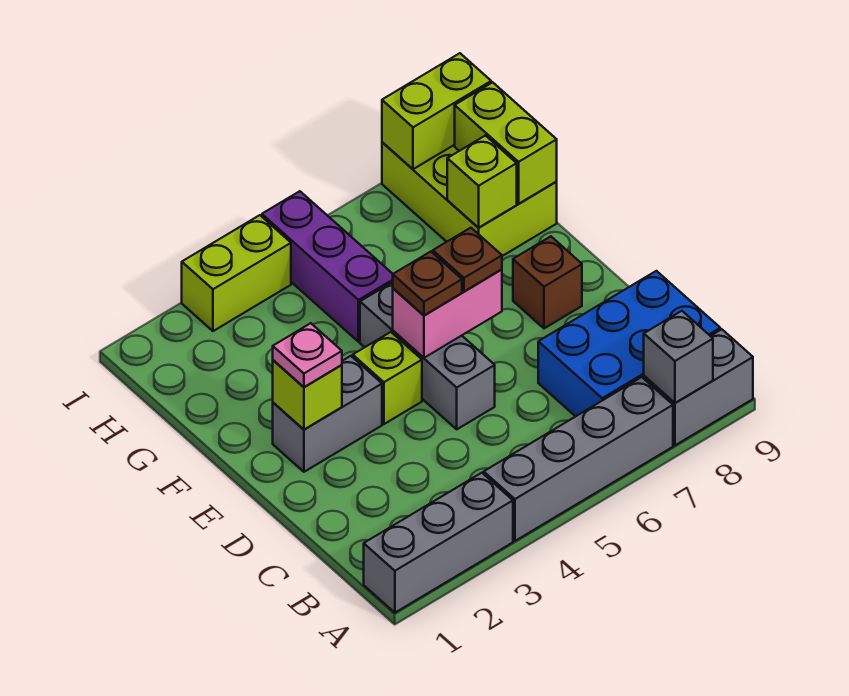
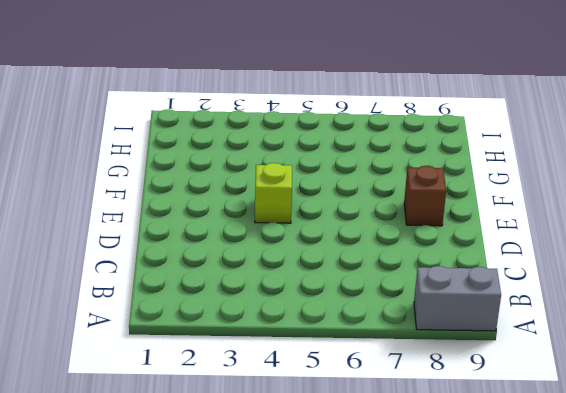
none -> grey brick A1:A3 level 1
none -> grey brick A4:A7 level 1
none -> blue brick B7:C9 level 1

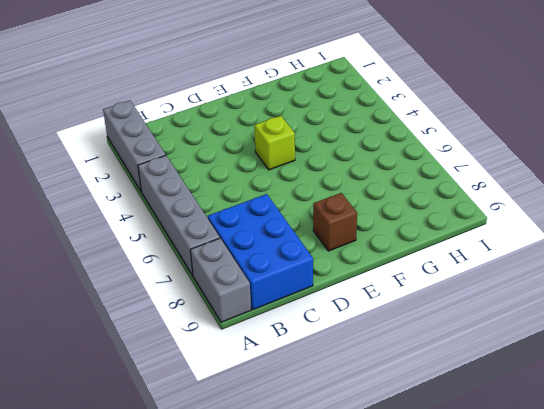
none -> grey brick D5:F5 level 1
none -> grey brick E2:E3 level 1
none -> purple brick G5:I5 level 1

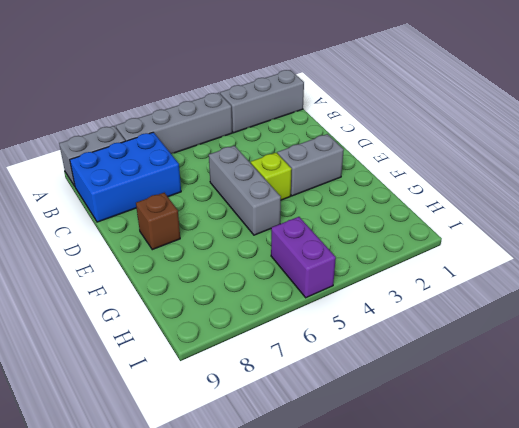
purple brick H5:I5 level 1 -> purple brick G5:I5 level 1
none -> lime brick G8:I9 level 1
none -> lime brick I3:I4 level 1
none -> grey brick A8 level 2

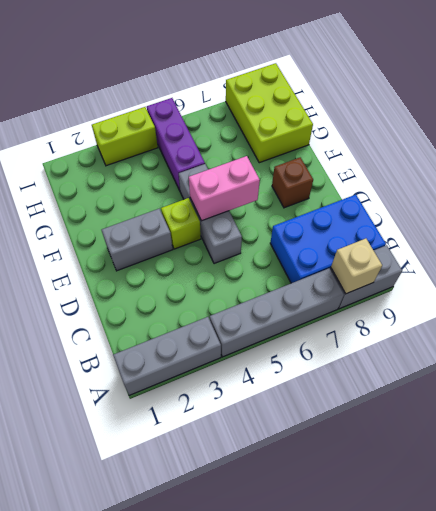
tan brick A8 level 2 -> grey brick A8 level 2
none -> lime brick E2 level 2
none -> lime brick G8 level 2
none -> lime brick G9:H9 level 2

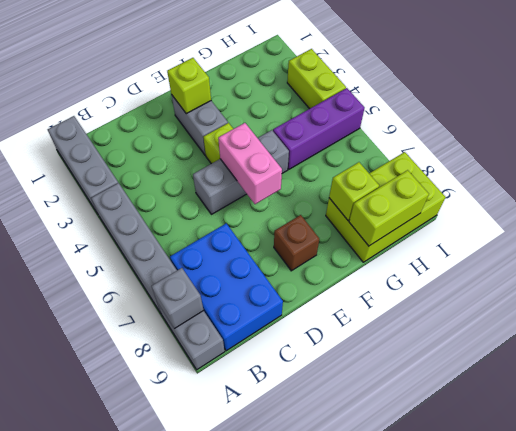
none -> lime brick I8:I9 level 2
none -> pink plate E2 level 3
none -> brown plate E5 level 3

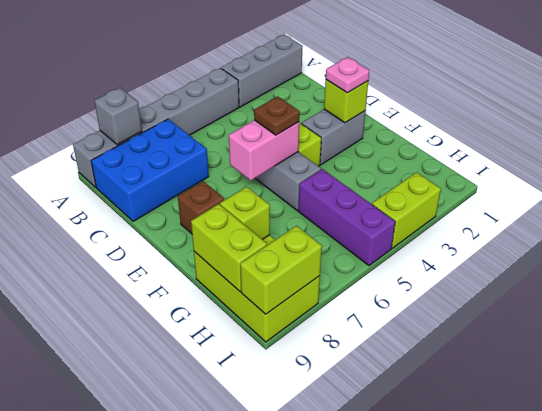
none -> brown plate E6 level 3

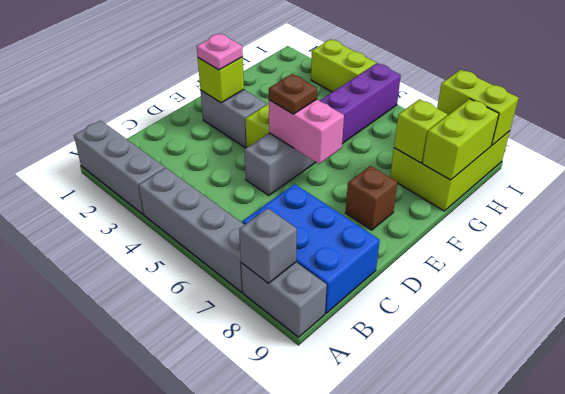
none -> brown plate E6 level 3

